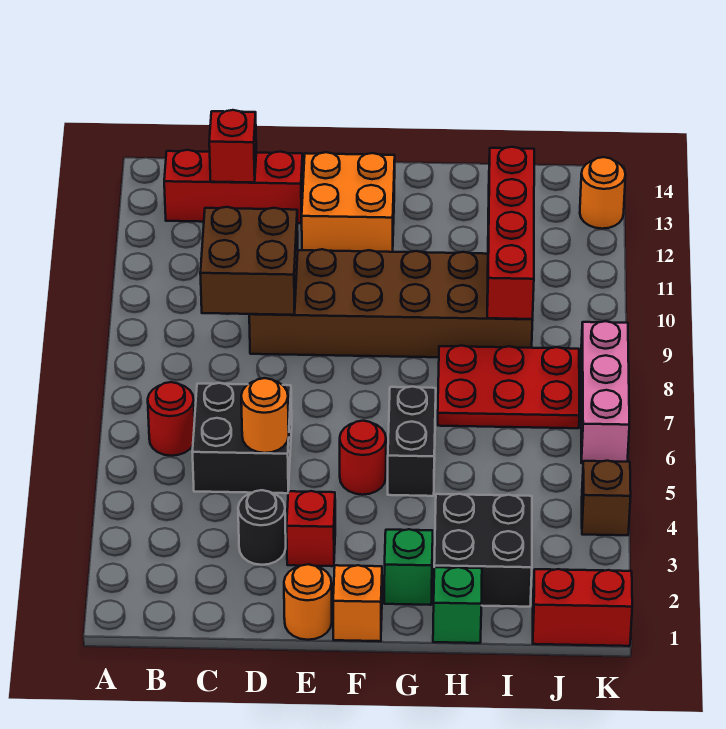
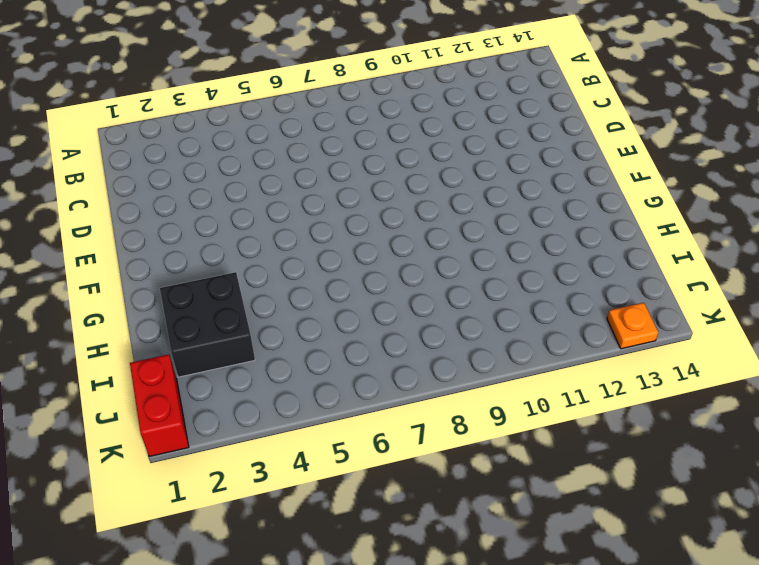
orange plate K13 level 1 -> orange round brick K13 level 1
none -> red round brick B6 level 1
none -> red brick B13:D13 level 1
none -> black brick C5:D6 level 1

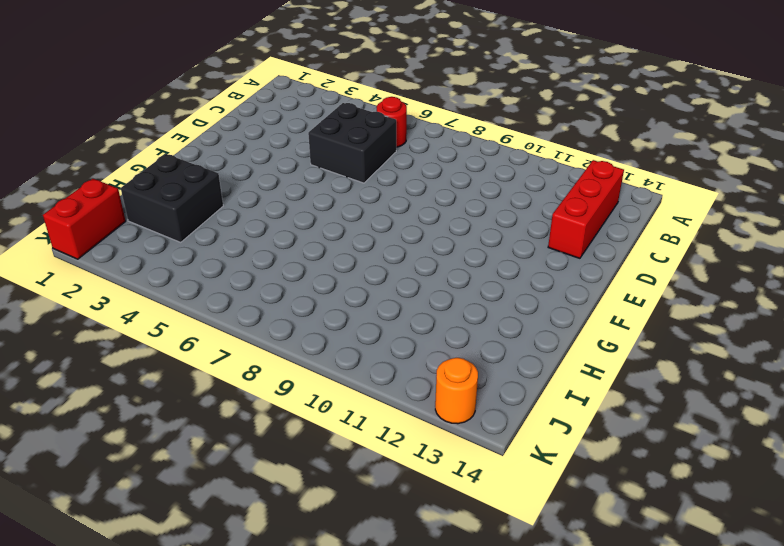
none -> black round brick D3 level 1
none -> brown brick D9:I10 level 1
none -> orange round brick E1 level 1

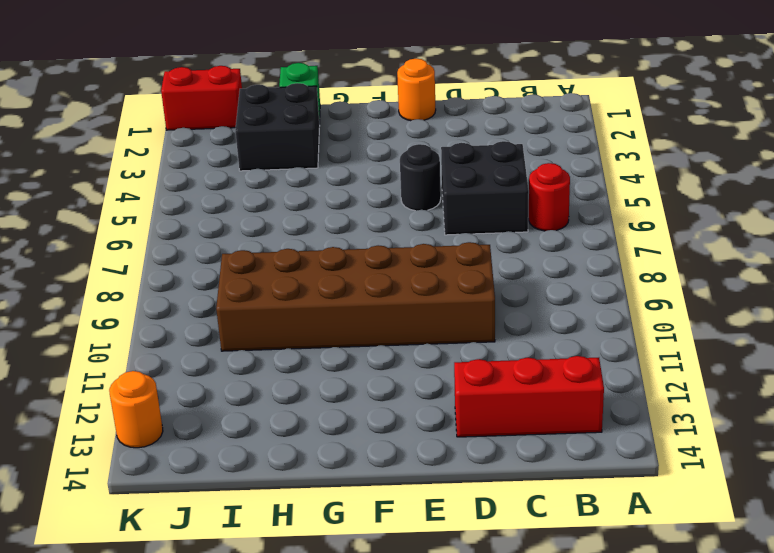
black round brick E5 level 1 -> black round brick D3 level 1
none -> red brick E3 level 1
none -> orange brick E12:F13 level 1
none -> orange brick F1 level 1

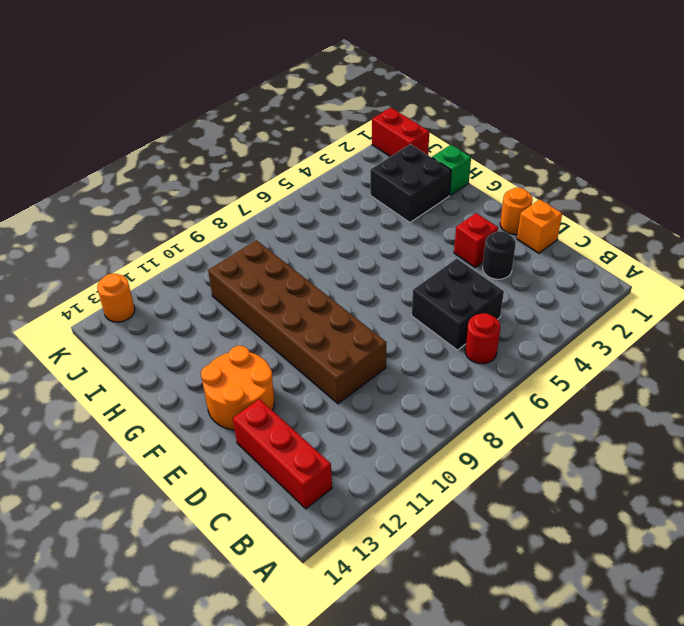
orange brick D1 level 1 -> orange brick F1 level 1
orange round brick E12:F13 level 1 -> orange brick E12:F13 level 1
none -> red round brick F5 level 1
none -> green brick G2 level 1
none -> black brick G5:G6 level 1

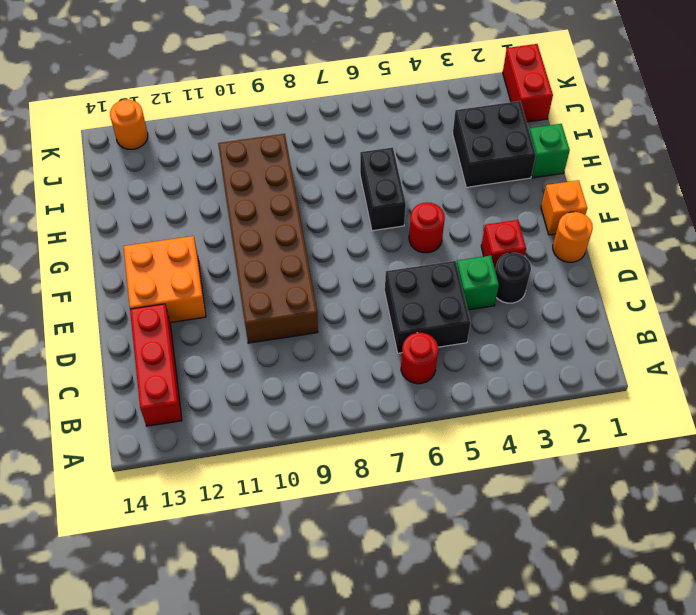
green brick D4 level 1 -> green brick G2 level 1
black brick G6:H6 level 1 -> black brick G5:G6 level 1
none -> red plate H7:J8 level 1
none -> brown brick K4 level 1
none -> pink brick K6:K8 level 1

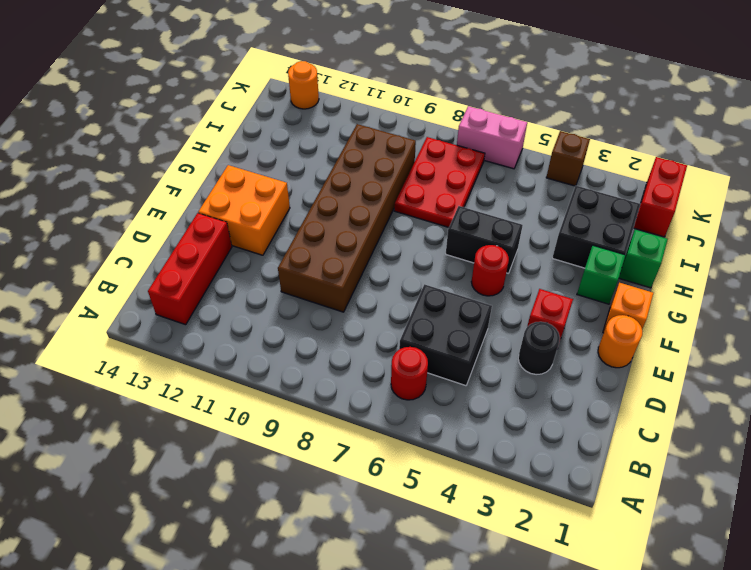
pink brick K6:K7 level 1 -> pink brick K6:K8 level 1
none -> brown brick C9:D10 level 2
none -> red brick C13 level 2
none -> orange round brick D5 level 2

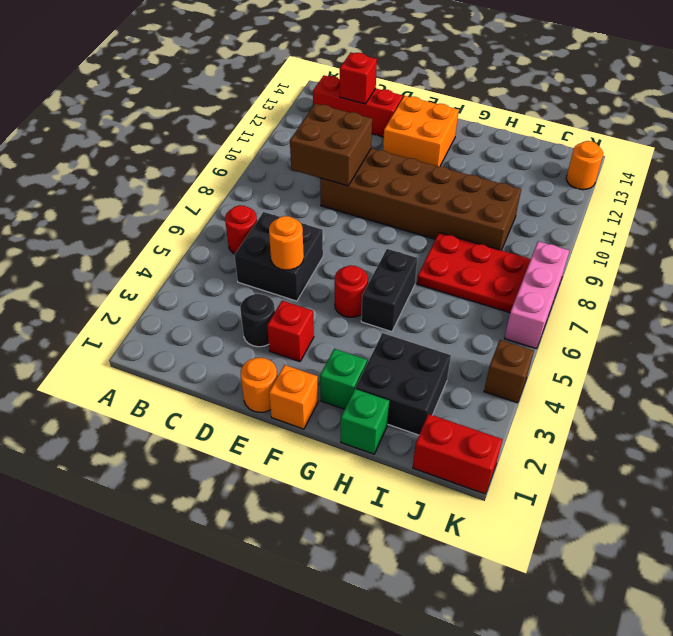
none -> red brick I9:I12 level 2

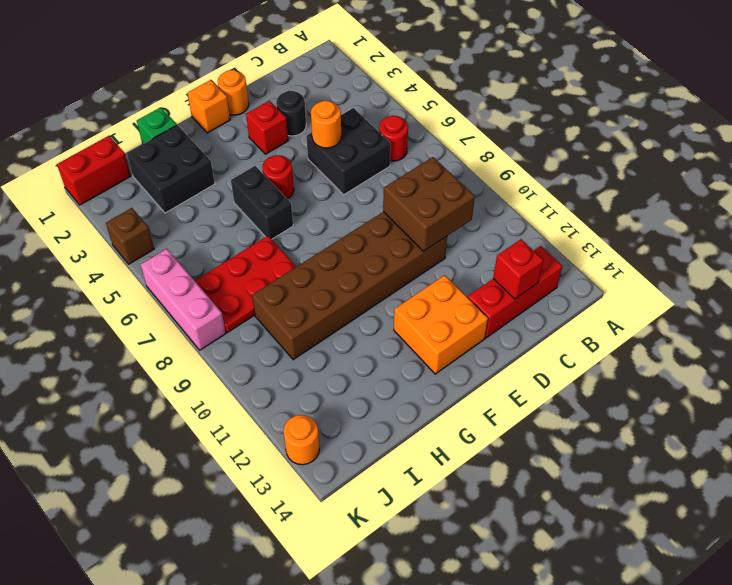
none -> green brick G2 level 1
none -> red brick I9:I12 level 2

